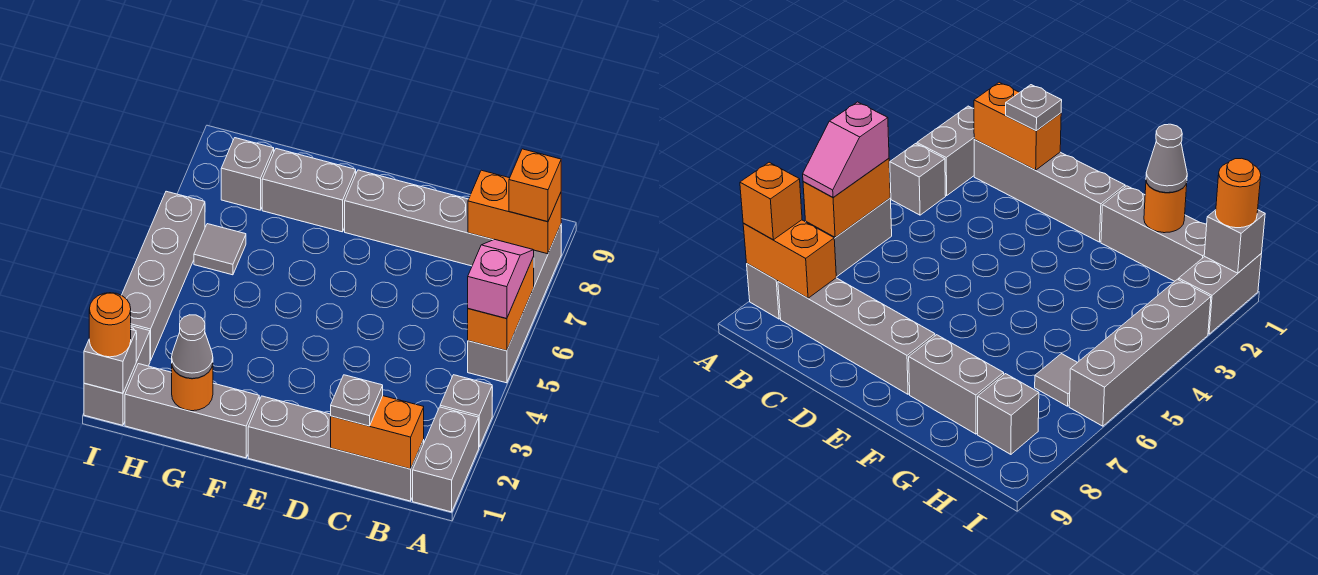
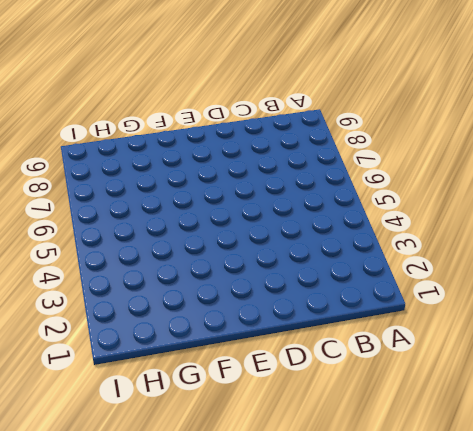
none -> grey brick A1:A2 level 1
none -> grey brick A3 level 1
none -> grey brick A5:A8 level 1

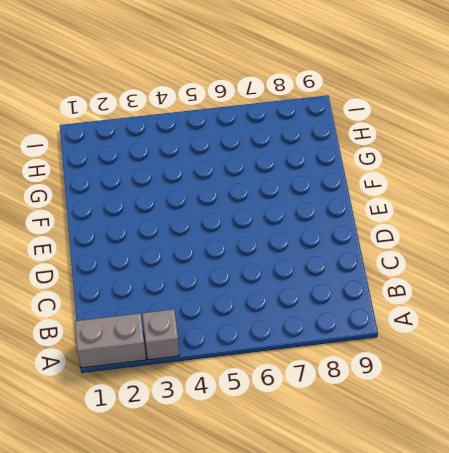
none -> grey brick A5:A8 level 1
none -> grey brick B1:E1 level 1
none -> grey brick B8:E8 level 1

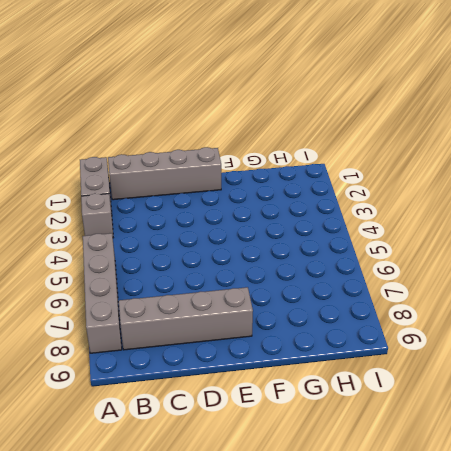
none -> grey brick F1:H1 level 1
none -> grey brick F8:G8 level 1
none -> grey tile H6 level 1

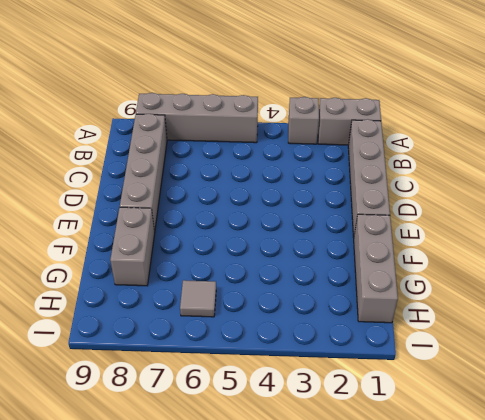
none -> grey brick H8 level 1
none -> grey brick I1:I2 level 1
none -> grey brick I3:I6 level 1

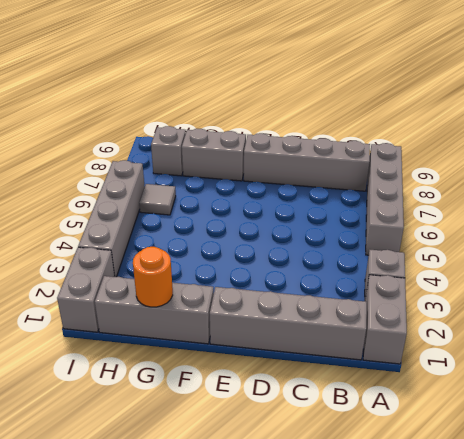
none -> orange brick A5:A6 level 2
none -> orange brick A8:B8 level 2
none -> orange brick B1:C1 level 2

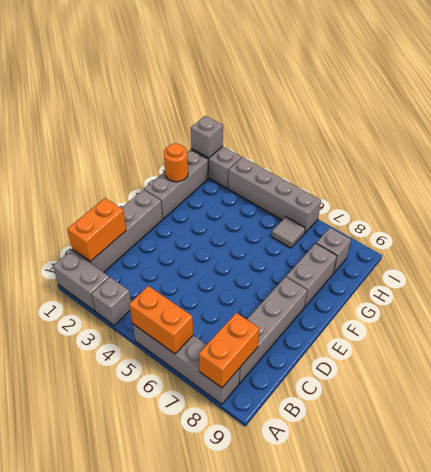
none -> pink slope A5:A6 level 3 top 5
none -> orange brick A8 level 3
none -> grey plate C1 level 3

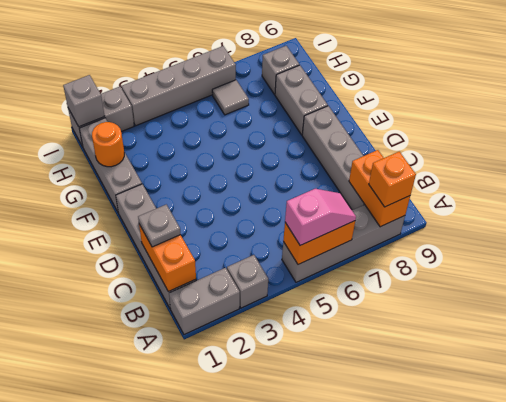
none -> grey cone G1 level 3
none -> orange round brick I1 level 3

